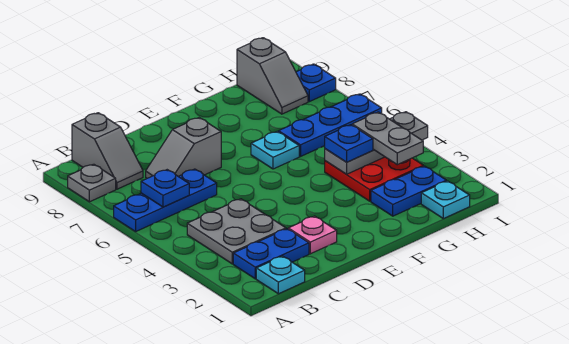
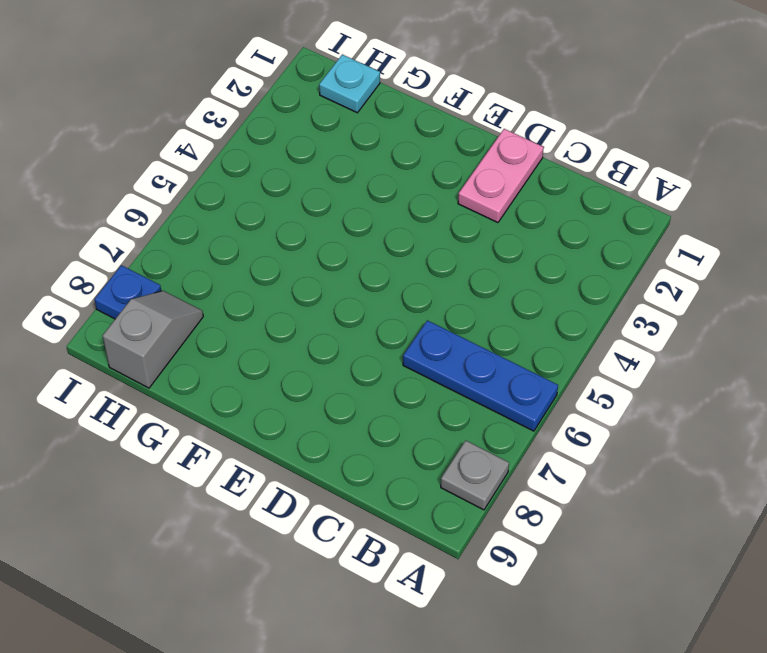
pink plate D1:D2 level 1 -> pink plate D2 level 1
none -> cyan plate B1 level 1
none -> blue plate B2:C2 level 1
none -> grey plate B3:C4 level 1

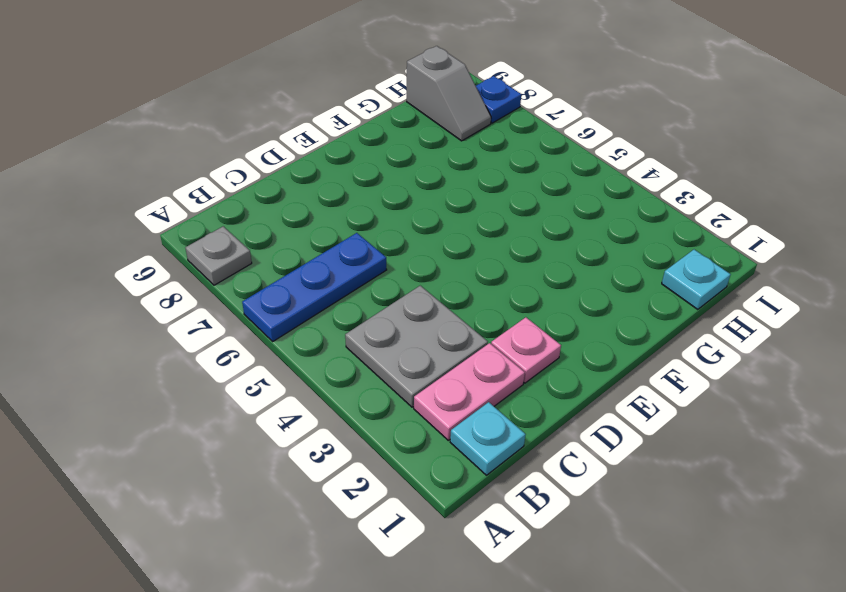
pink plate B2:C2 level 1 -> blue plate B2:C2 level 1
none -> grey slope B8:B9 level 1 top 9
none -> grey slope C7:D7 level 1 top D
none -> cyan plate F6 level 1

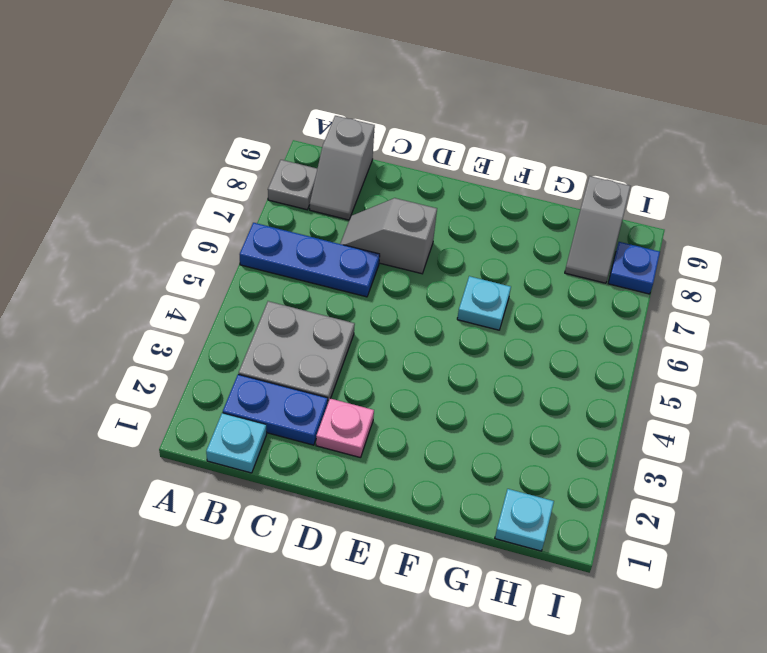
none -> blue plate G2:H2 level 1
none -> red plate G3:H4 level 1
none -> blue plate G6:I6 level 1

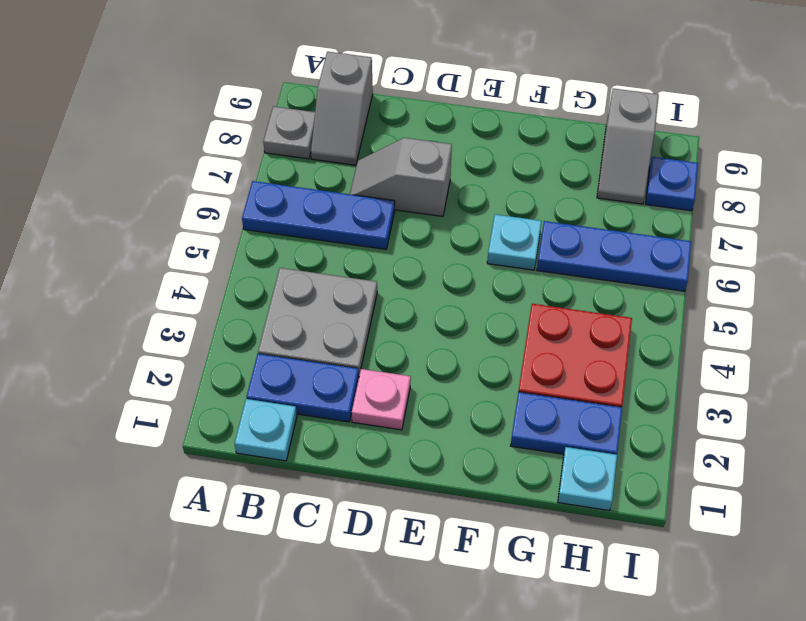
none -> blue plate B6 level 2
none -> grey plate G4:I4 level 2
none -> blue plate G4 level 3

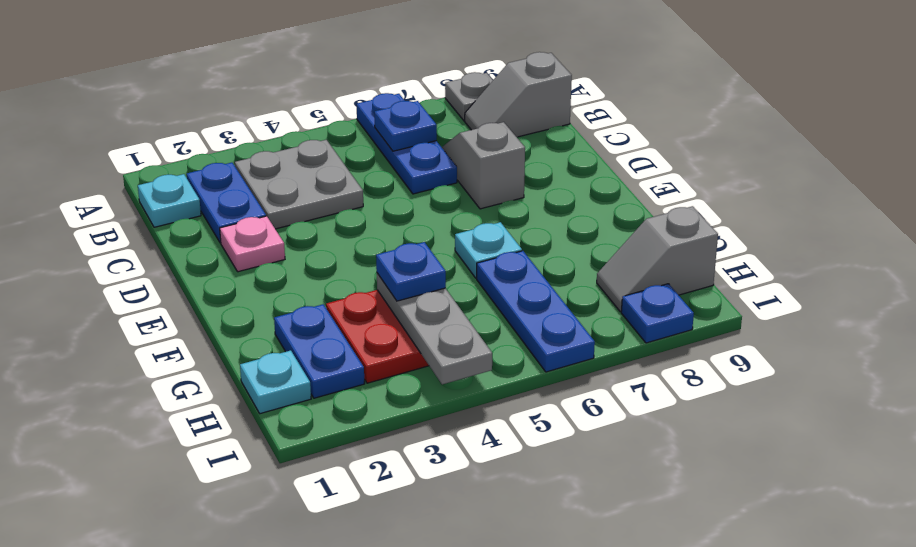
none -> grey plate H3:H4 level 3

